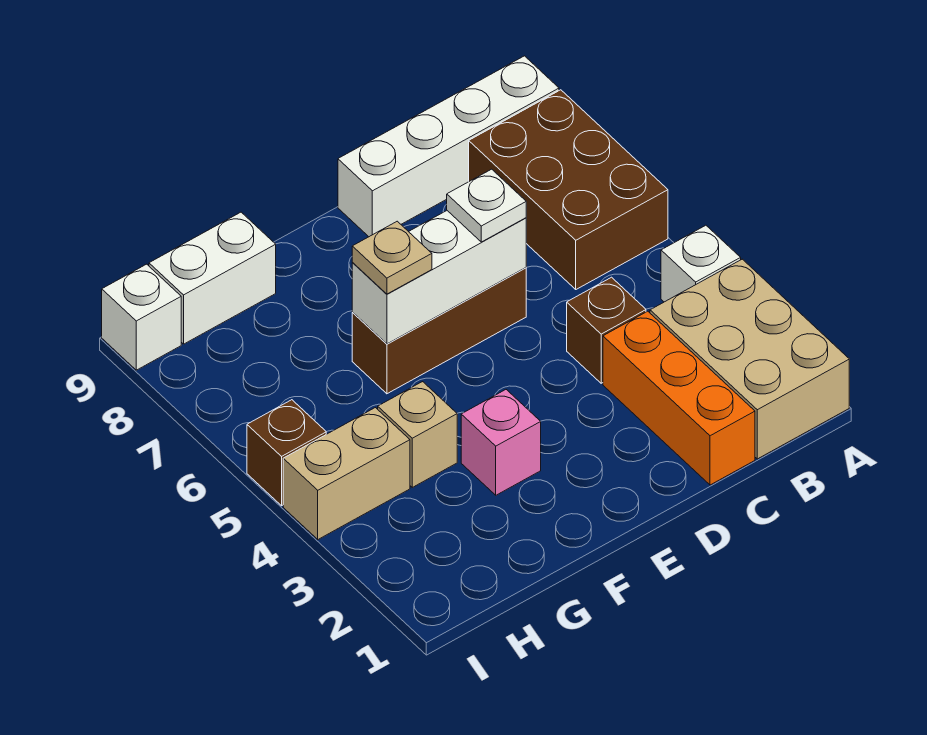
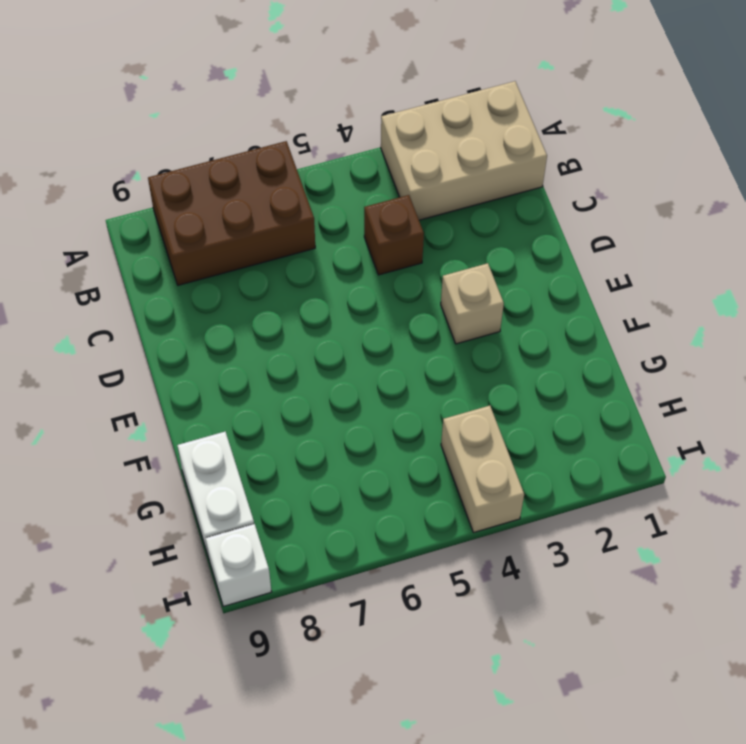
tan brick E3 level 1 -> tan brick G4 level 1
none -> white brick A4 level 1
none -> white brick A9:D9 level 1
none -> orange brick C1:C3 level 1

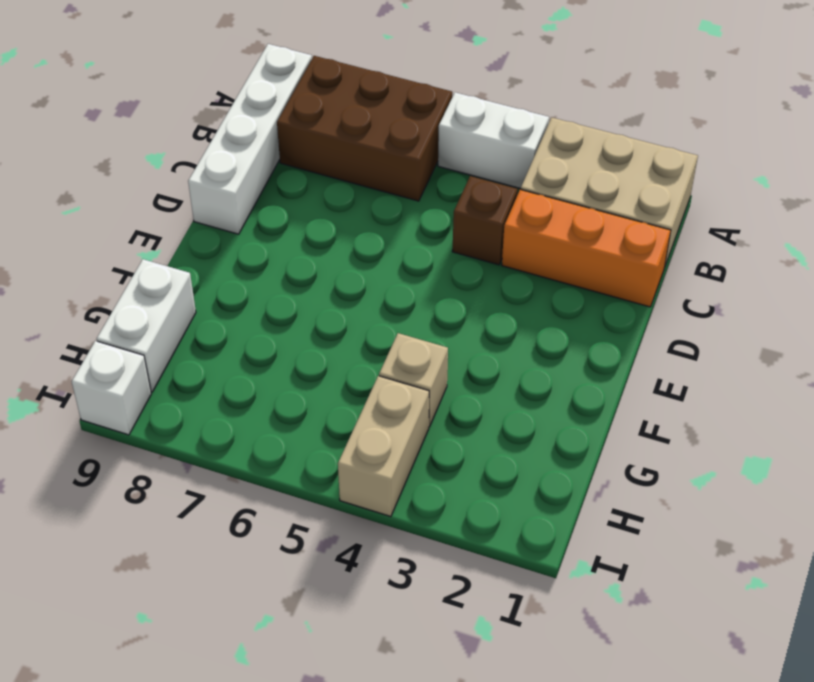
white brick A4:A5 level 1 -> white brick A4 level 1
none -> brown brick D6:F6 level 1
none -> pink brick F3 level 1
none -> brown brick I5 level 1

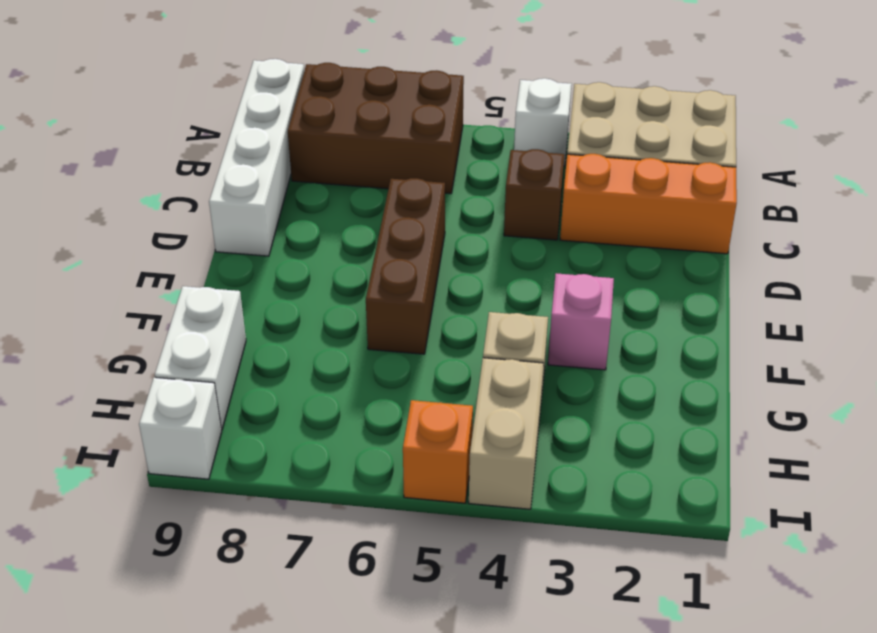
orange brick I5 level 1 -> brown brick I5 level 1
none -> white brick D6:F6 level 2
none -> white plate D6 level 3
none -> tan plate F6 level 3

